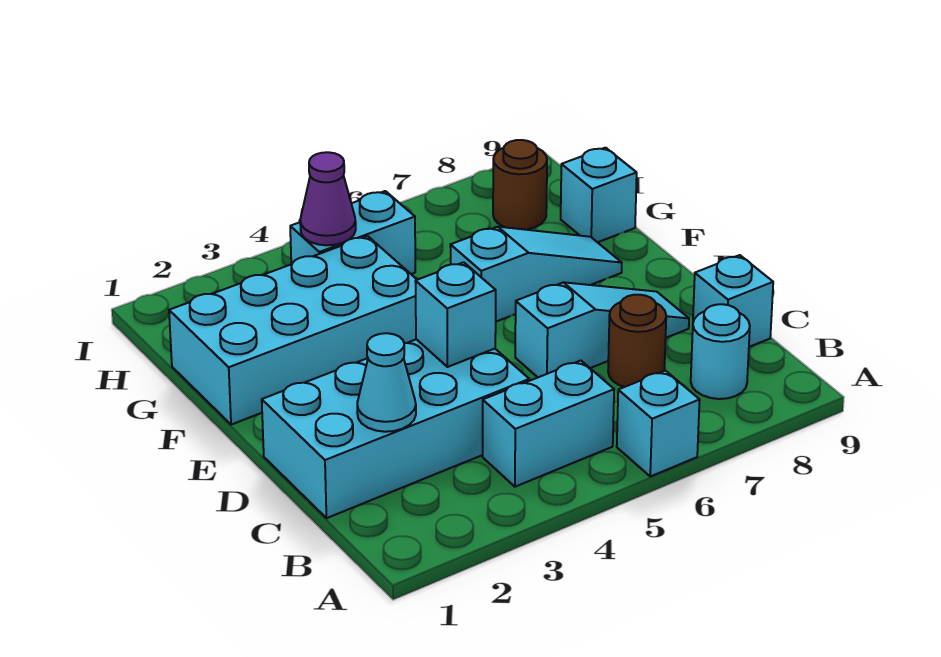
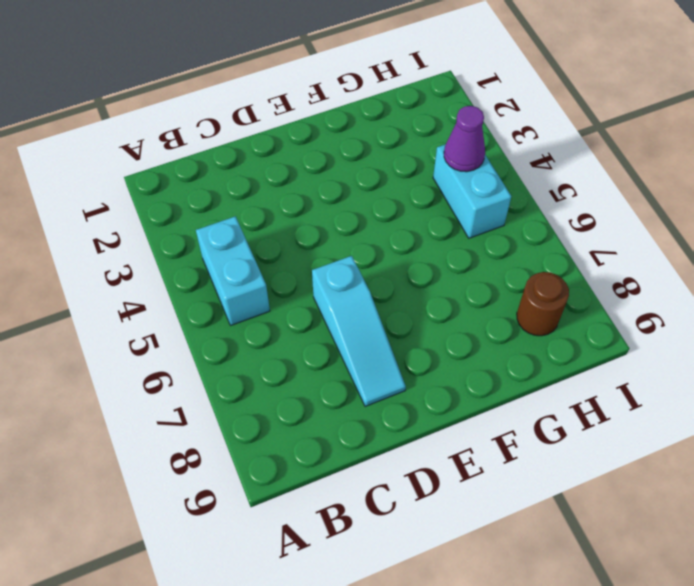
none -> cyan brick A6 level 1
none -> cyan round brick B8 level 1
none -> cyan brick C1:D4 level 1

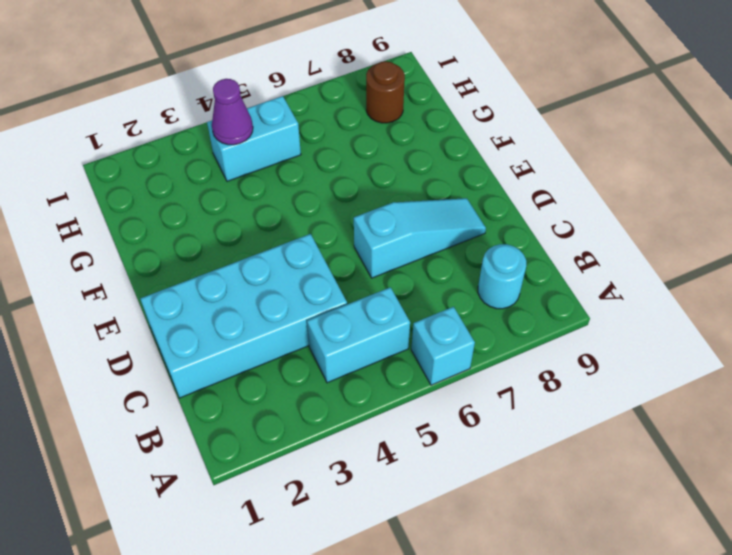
none -> brown round brick C7 level 1
none -> cyan brick C9 level 1
none -> cyan brick F1:G4 level 1

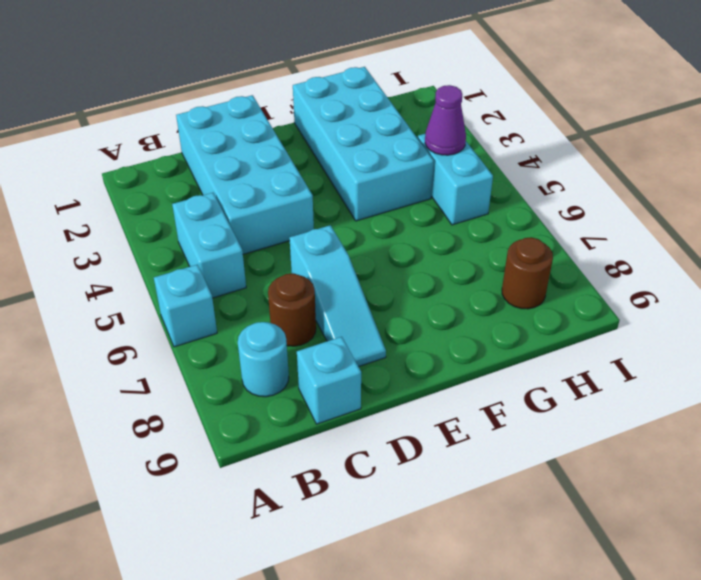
none -> cyan slope F6:F8 level 1 top 6
none -> cyan brick G9 level 1
none -> cyan cone C2 level 2

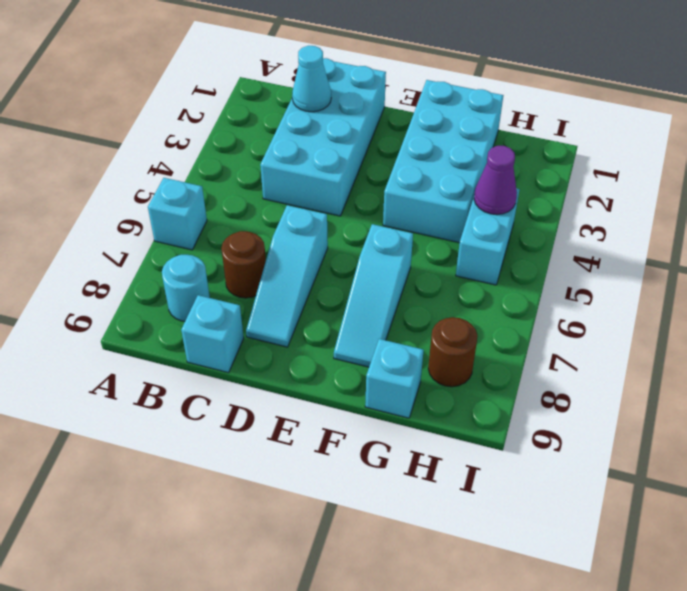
none -> cyan brick B4:B5 level 1
none -> cyan brick D4 level 2

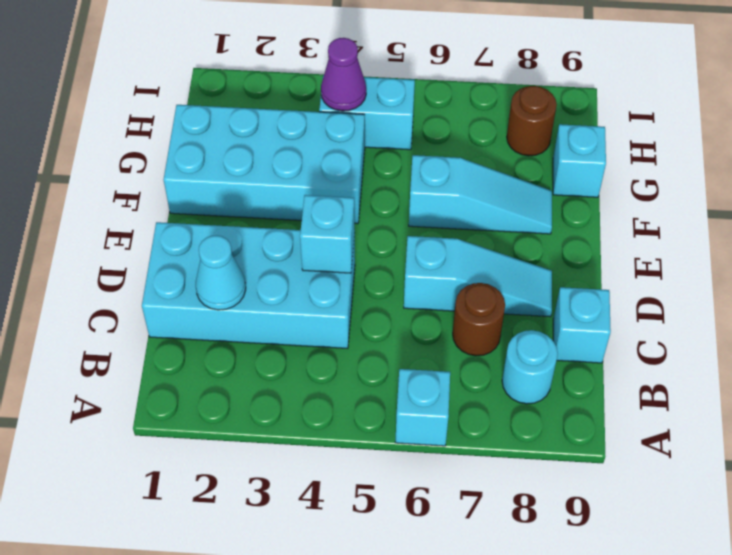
none -> cyan brick B4:B5 level 1

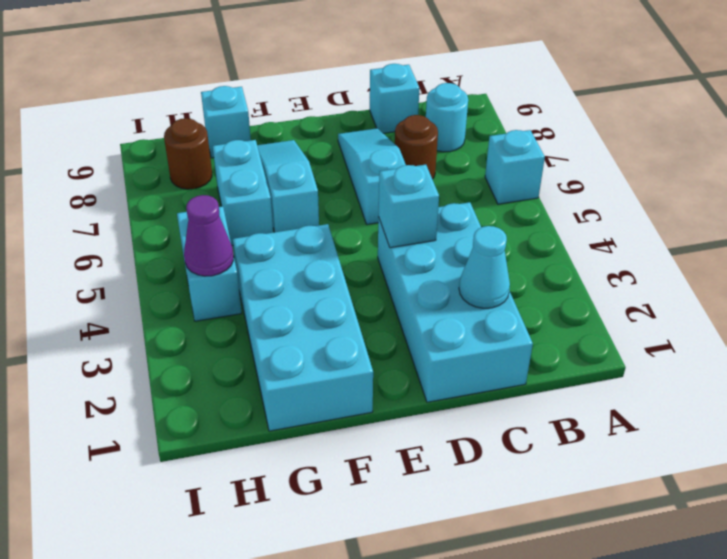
cyan brick G6:G7 level 1 -> cyan brick B4:B5 level 1

